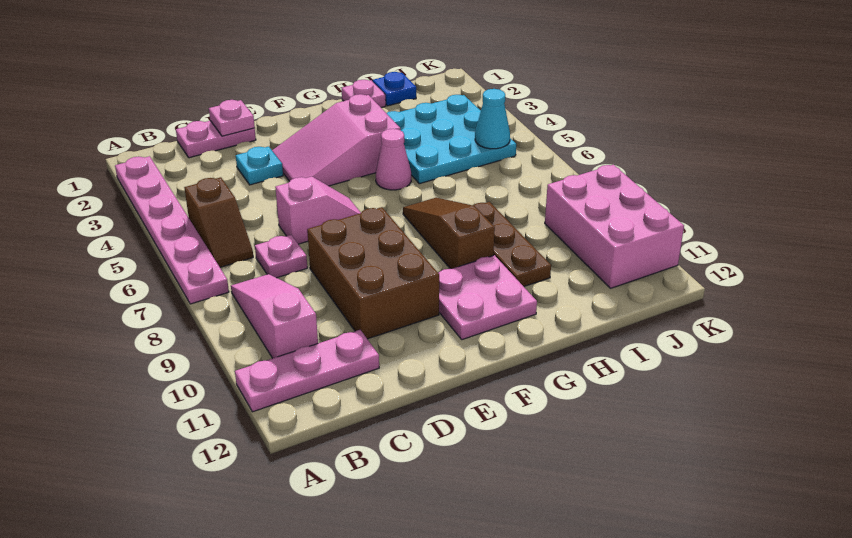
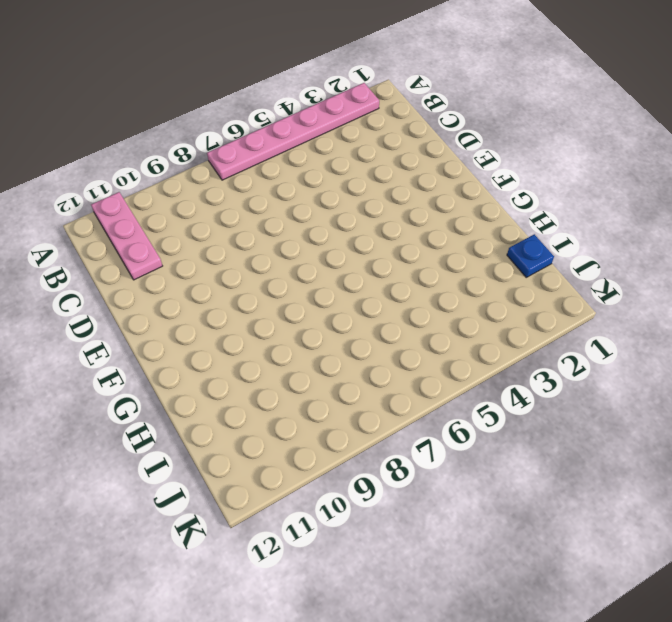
none -> brown slope B5:B6 level 1 top 5
none -> pink slope B8:B10 level 1 top 10
none -> pink plate C1:D1 level 1

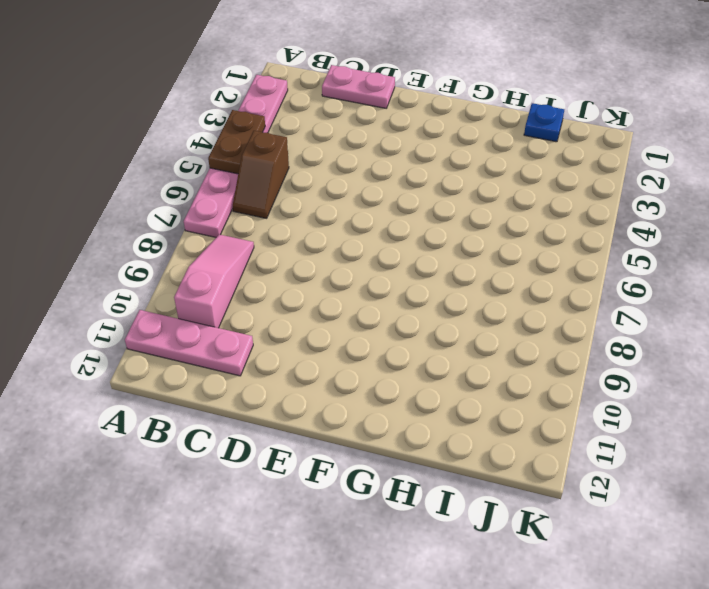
brown plate A4:A5 level 2 -> none
none -> pink plate C7 level 1
none -> cyan plate D3 level 1
none -> pink slope D6:E6 level 1 top D

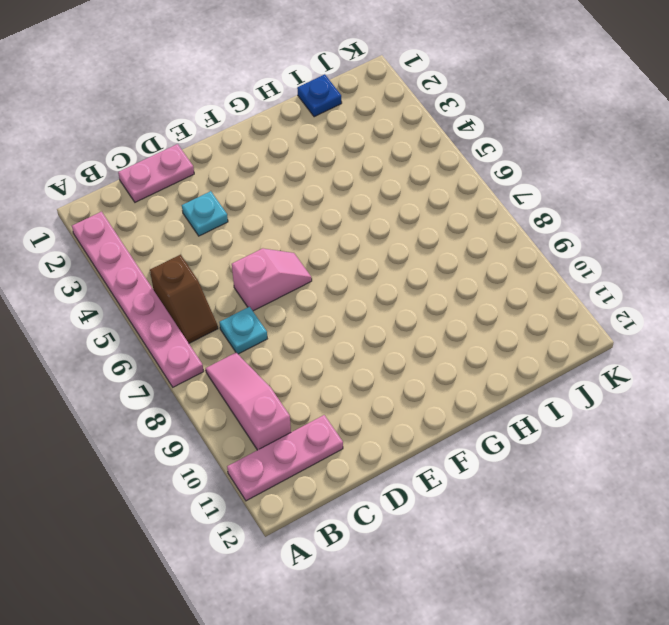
cyan plate C7 level 1 -> pink plate C7 level 1
none -> brown brick D8:E10 level 1
none -> pink slope E3:G4 level 1 top G
none -> pink plate F10:G11 level 1

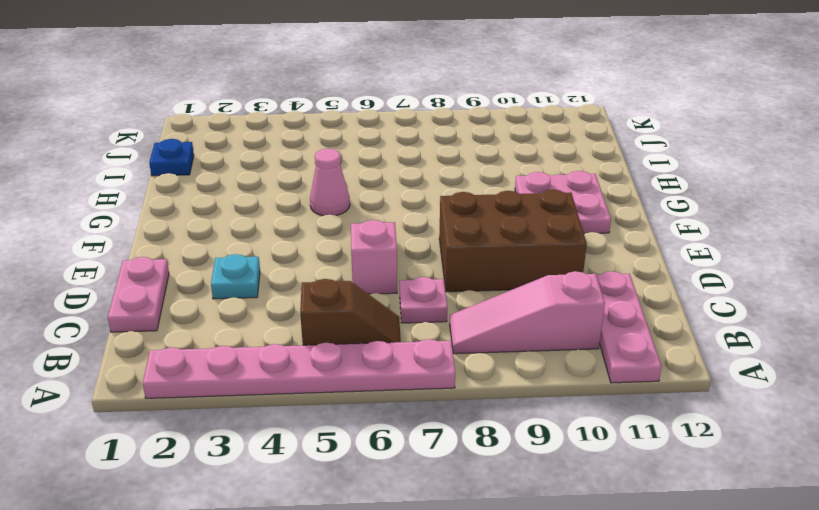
none -> pink slope E3:G4 level 1 top G
none -> brown slope G7:G9 level 1 top 9
none -> pink plate H1 level 1

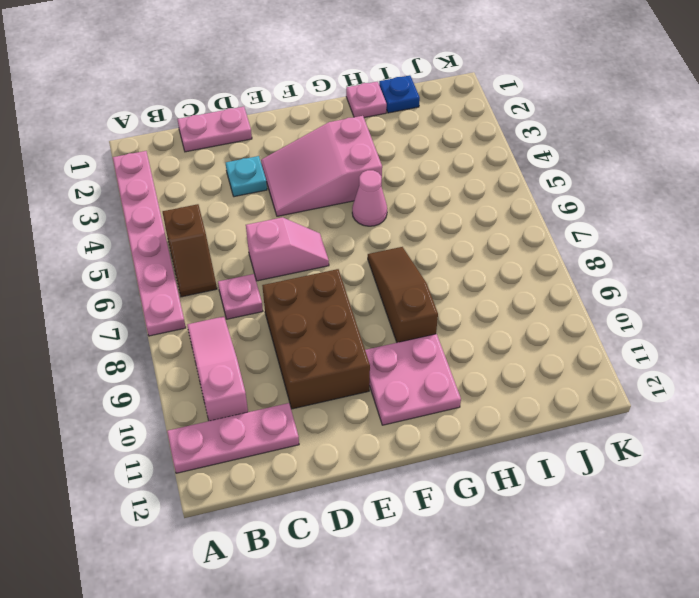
none -> cyan plate H3:J5 level 1
none -> brown plate H8:H10 level 1
none -> pink brick J9:K11 level 1

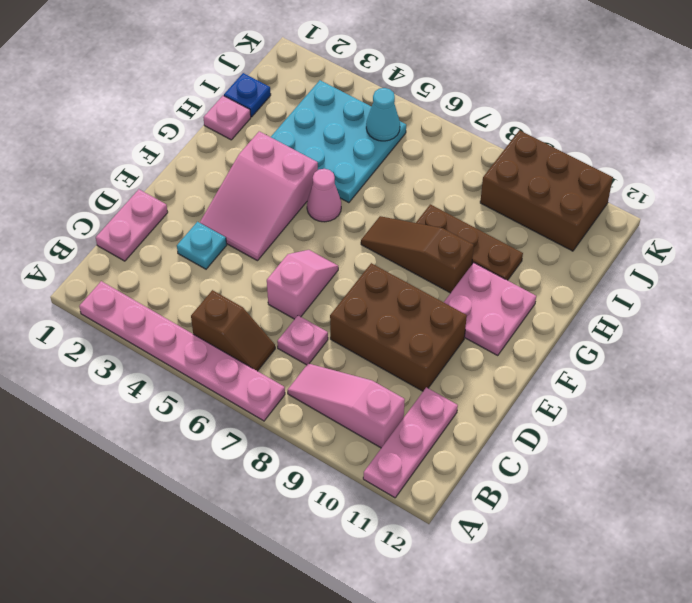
brown brick J9:K11 level 1 -> pink brick J9:K11 level 1
none -> pink plate D1 level 2

